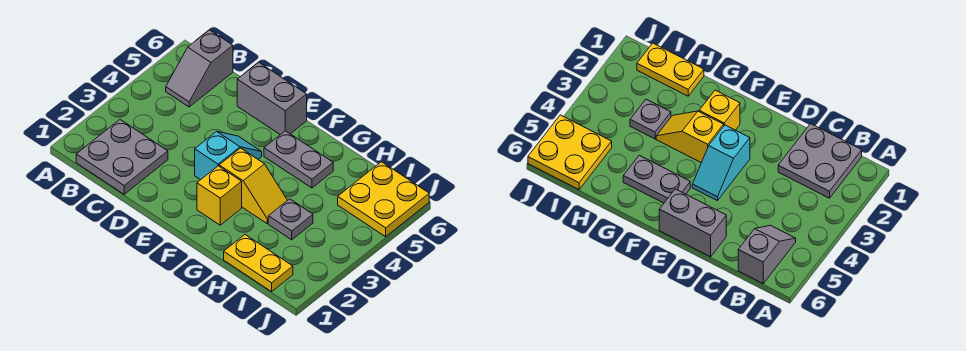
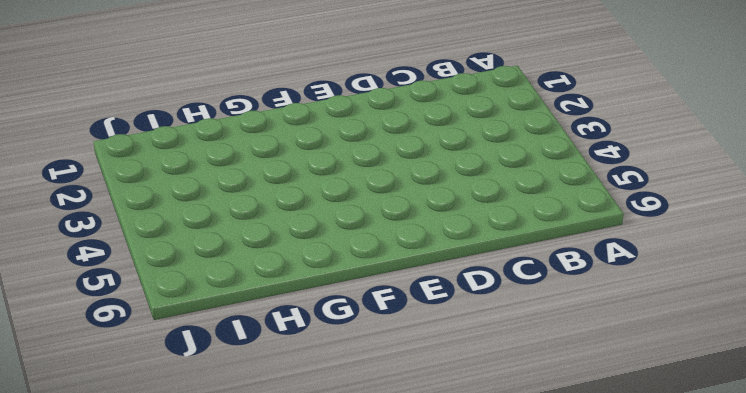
none -> grey plate B1:C2 level 1
none -> grey slope B5:B6 level 1 top 6

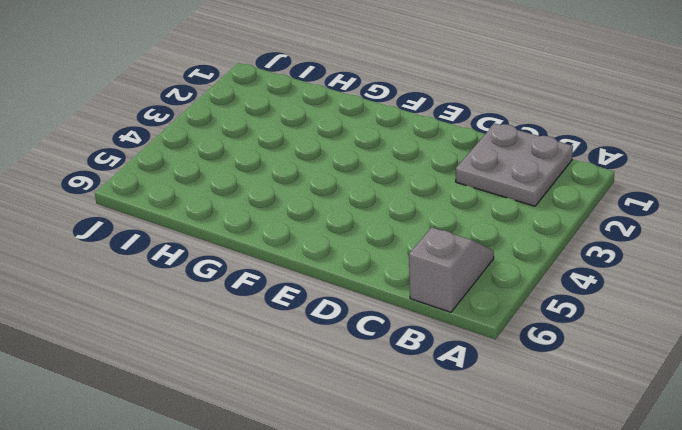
none -> grey brick D6:E6 level 1
none -> cyan slope E3:E4 level 1 top 3

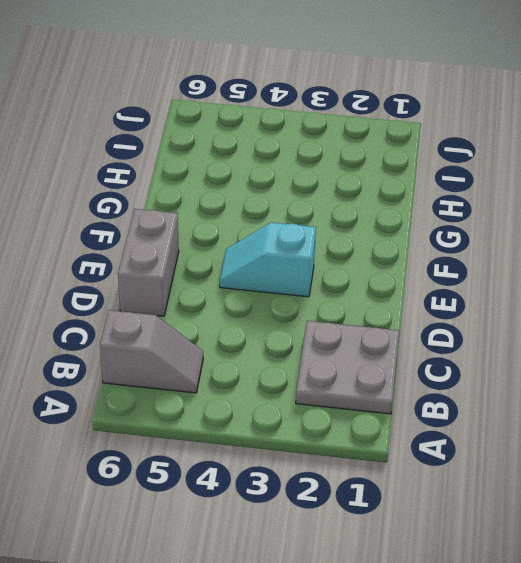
none -> yellow brick F2 level 1
none -> yellow slope F3:G3 level 1 top F

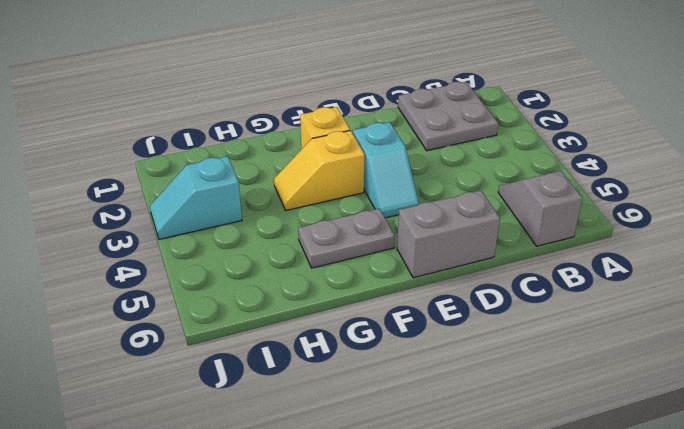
cyan slope I3:J3 level 1 top I -> none
none -> yellow plate H1:I1 level 1
none -> grey plate H3 level 1

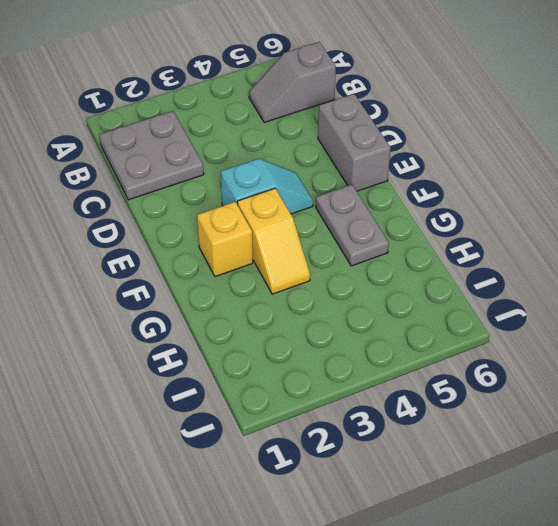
none -> yellow plate H1:I1 level 1
none -> grey plate H3 level 1

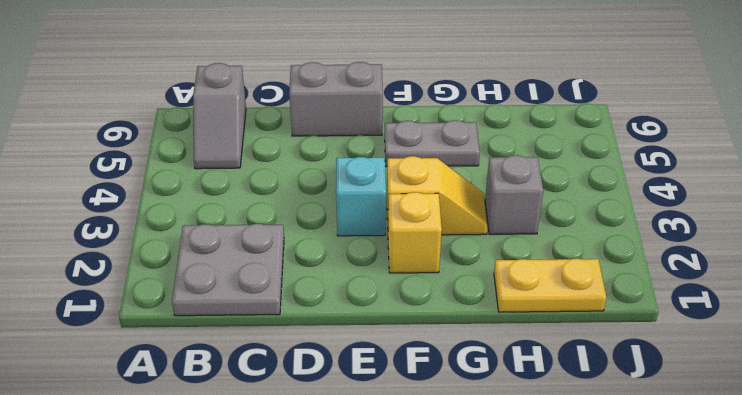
grey brick H3 level 1 -> grey plate H3 level 1
none -> yellow plate I5:J6 level 1

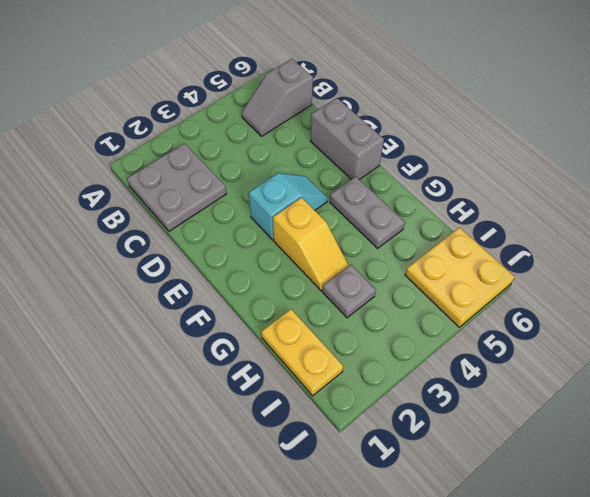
none -> yellow brick F2 level 1

